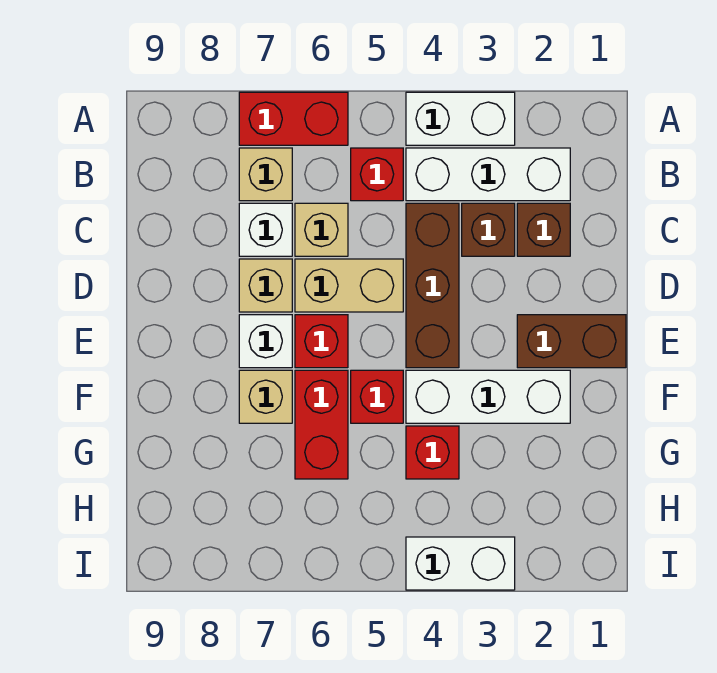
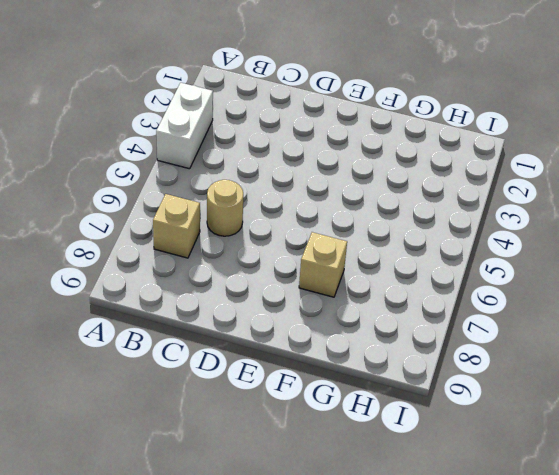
tan round brick C6 level 1 -> tan brick C6 level 1
none -> red brick A6:A7 level 1
none -> white brick B2:B4 level 1
none -> red brick B5 level 1

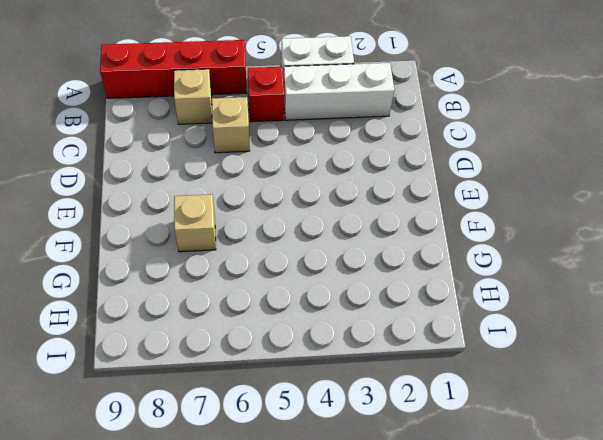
red brick A6:A9 level 1 -> red brick A6:A7 level 1
none -> brown brick C2 level 1
none -> brown brick C3 level 1
none -> brown brick C4:E4 level 1

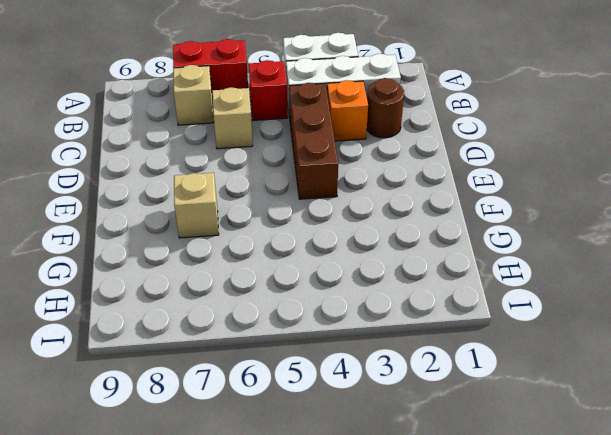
brown round brick C2 level 1 -> brown brick C2 level 1
orange brick C3 level 1 -> brown brick C3 level 1
none -> white brick C7 level 1
none -> tan brick D5:D6 level 1
none -> tan brick D7 level 1

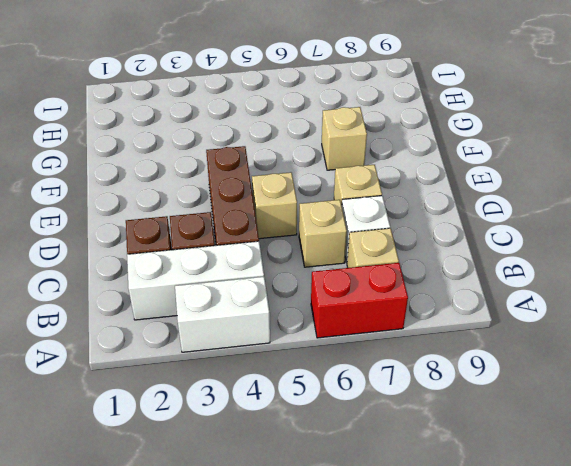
tan brick D5 level 1 -> tan brick D5:D6 level 1
none -> red brick B5 level 1
none -> brown brick E1:E2 level 1
none -> red brick E6 level 1

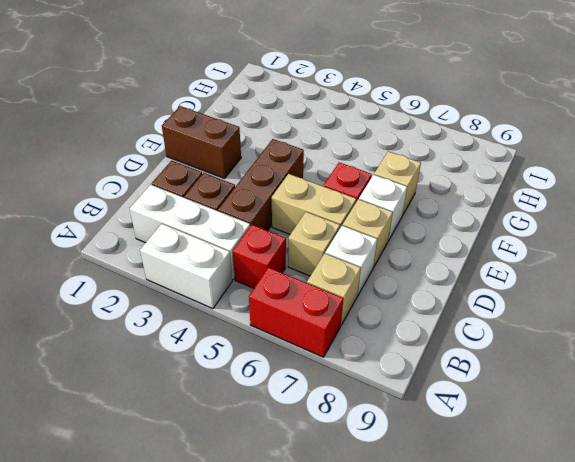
none -> white brick F2:F4 level 1
none -> red brick F5 level 1
none -> red brick F6:G6 level 1

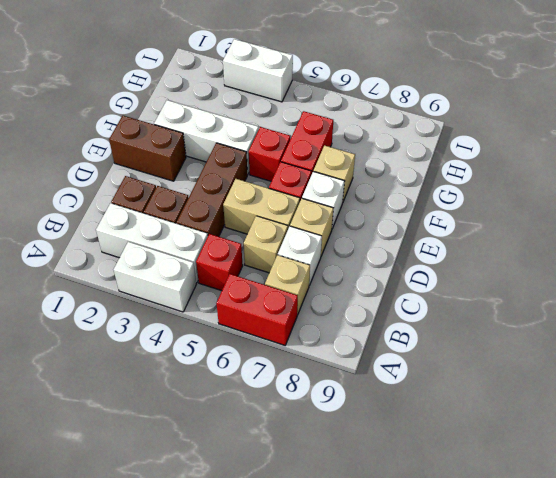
none -> red brick G4 level 1

